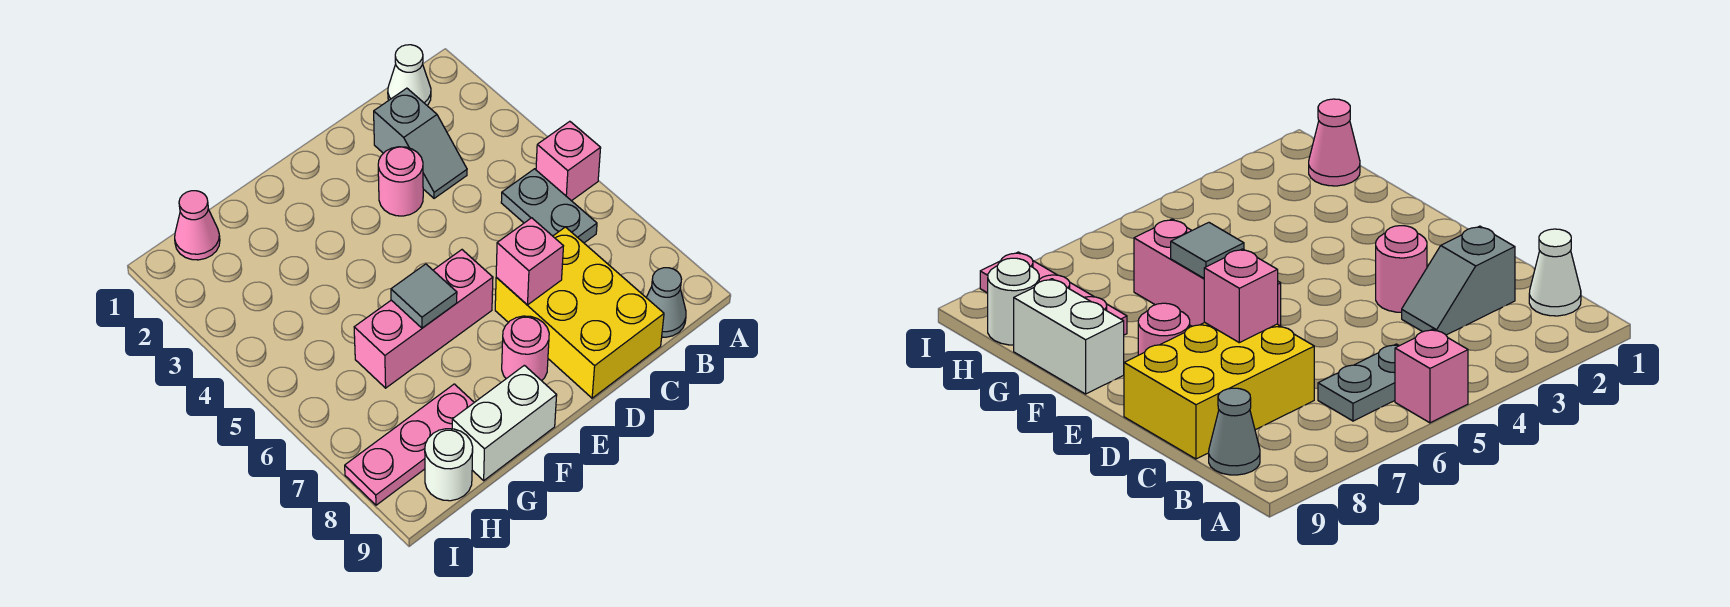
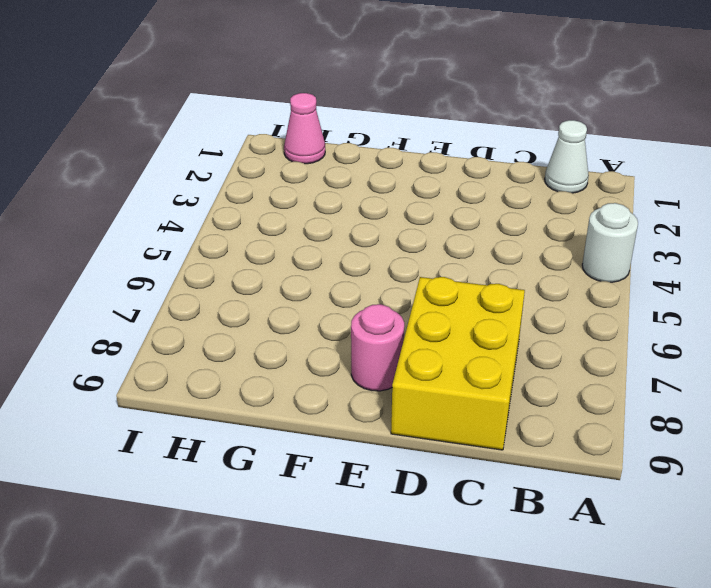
white round brick A4 level 1 -> white round brick H9 level 1
none -> pink brick A5 level 1
none -> grey plate B5:B6 level 1
none -> grey cone B9 level 1

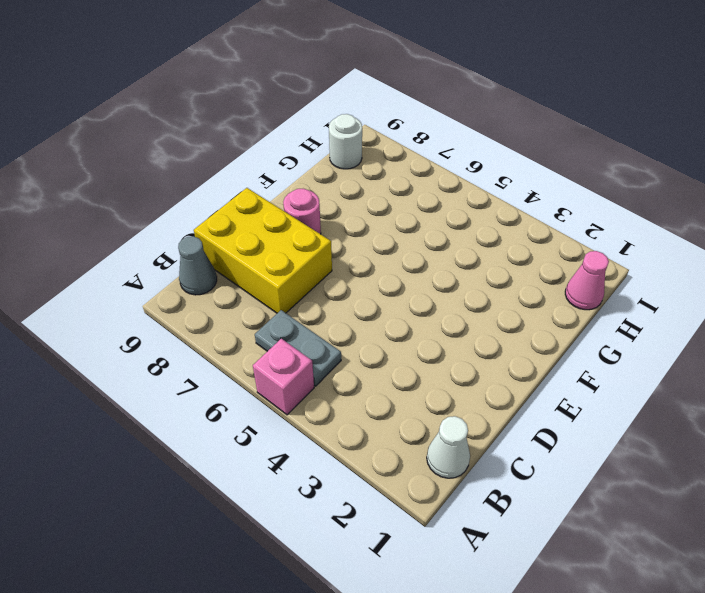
none -> grey slope C2:C3 level 1 top 2
none -> pink round brick D3 level 1
none -> pink brick E6:G6 level 1

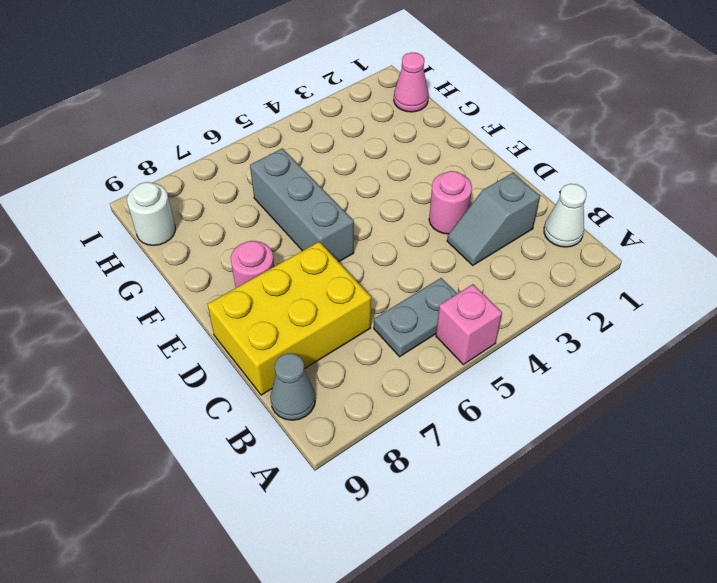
grey brick E6:G6 level 1 -> pink brick E6:G6 level 1
none -> white brick F9:G9 level 1
none -> pink plate G8:I8 level 1
none -> pink brick D7 level 2

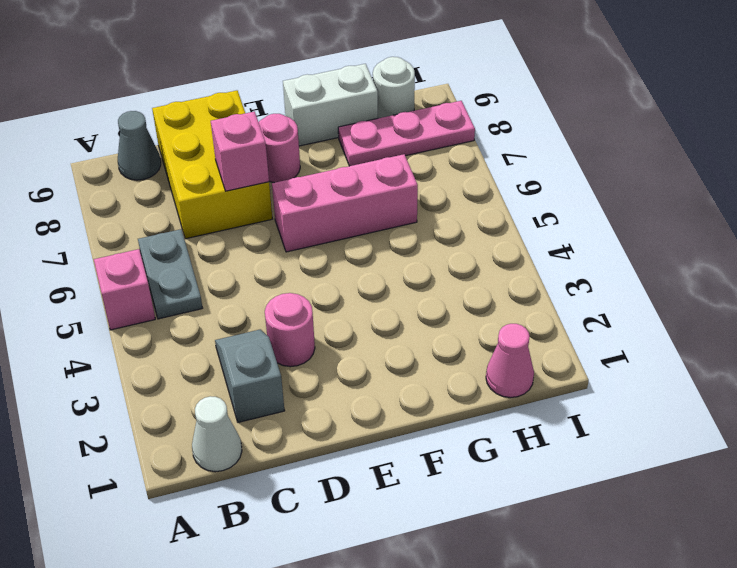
none -> grey tile F6 level 2

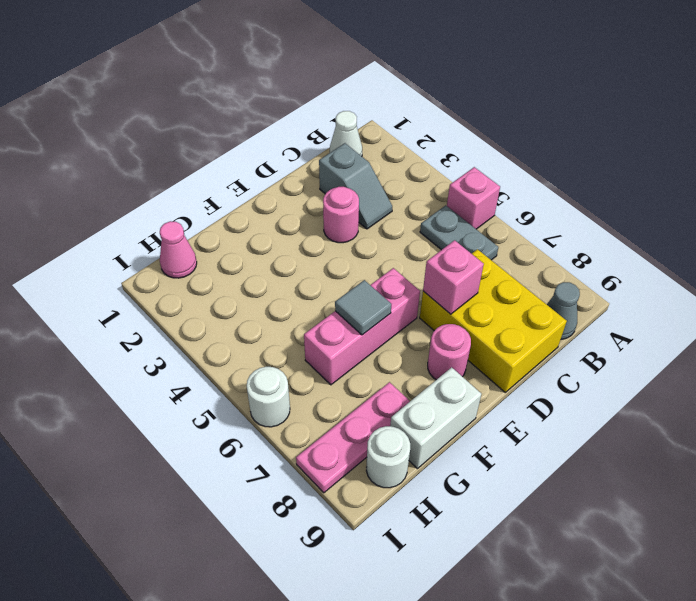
white round brick I6 level 1 -> none

